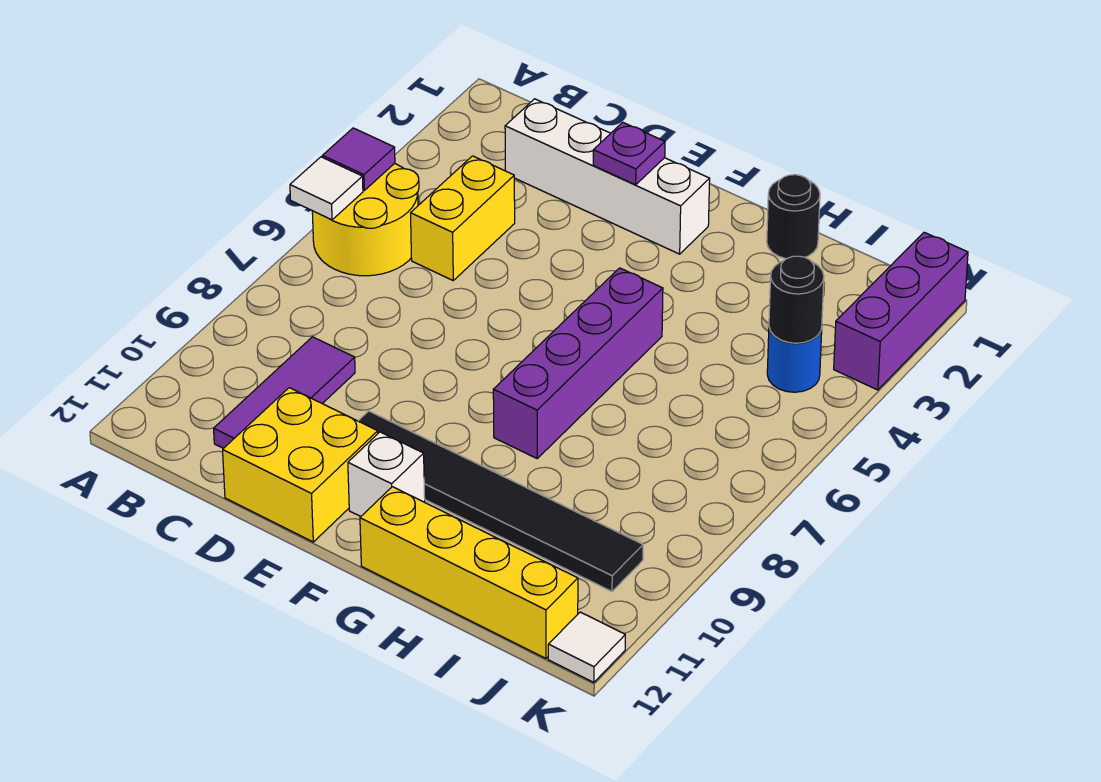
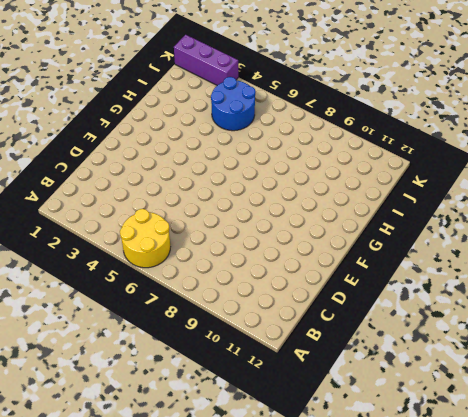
blue round brick I4:J5 level 1 -> blue round brick J4 level 1
none -> white brick C2:F2 level 1
none -> yellow brick C4:C5 level 1
none -> purple tile C9:C11 level 1

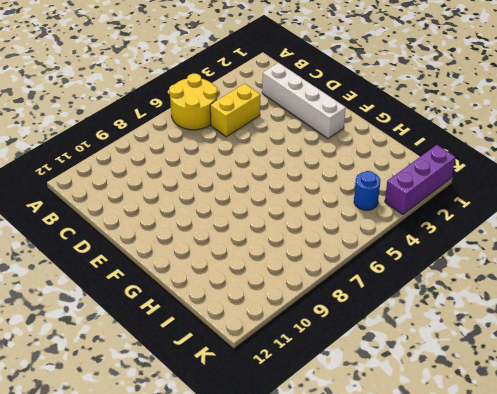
none -> purple tile C9:C11 level 1
none -> yellow brick D11:E12 level 1
none -> black tile E10:J10 level 1

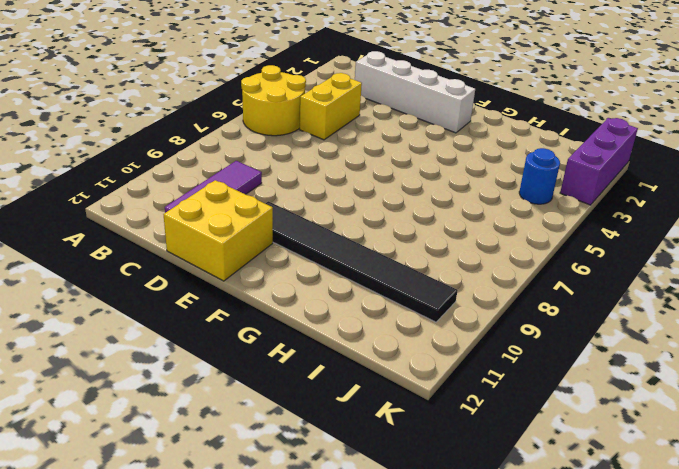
none -> white brick F11 level 1
none -> purple brick G5:G8 level 1
none -> yellow brick G12:J12 level 1

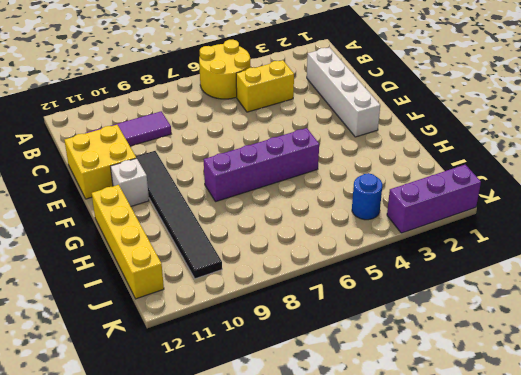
none -> black round brick H1 level 1
none -> white tile K12 level 1
none -> purple tile A5 level 2

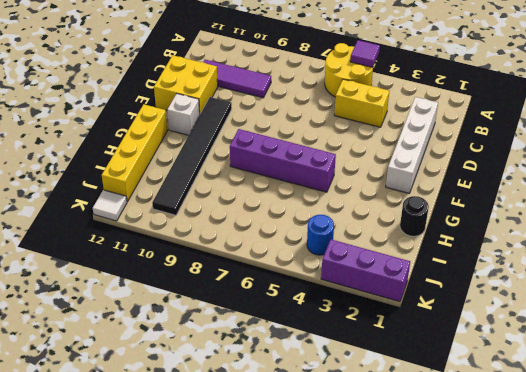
none -> white tile A6 level 2
none -> purple plate E2 level 2
none -> black round brick J4 level 2

